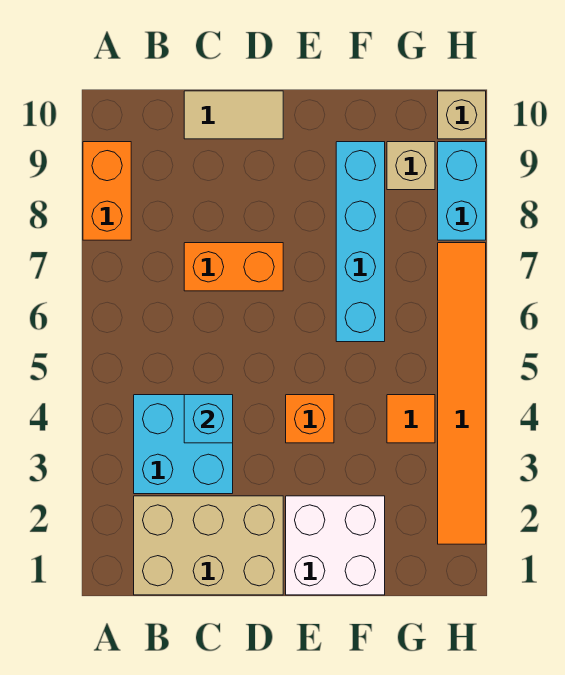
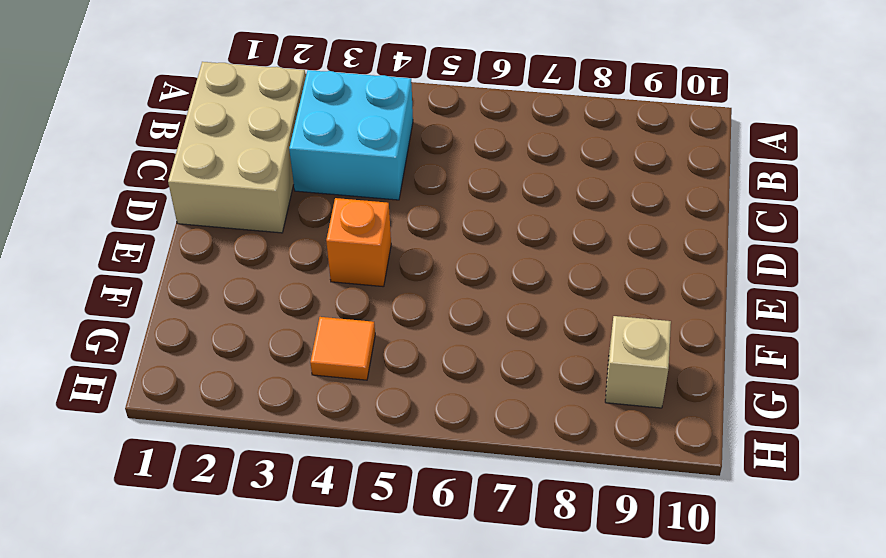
none -> orange brick A8:A9 level 1
none -> orange brick C7:D7 level 1
none -> tan tile C10:D10 level 1

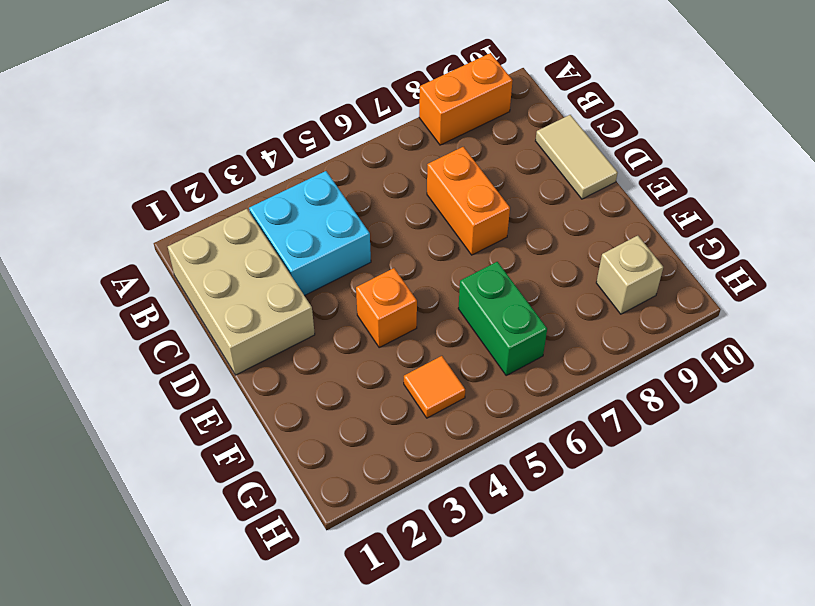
green brick F6:G6 level 1 -> cyan brick F6:F9 level 1
none -> white brick E1:F2 level 1
none -> orange tile H2:H7 level 1
none -> cyan brick H8:H9 level 1

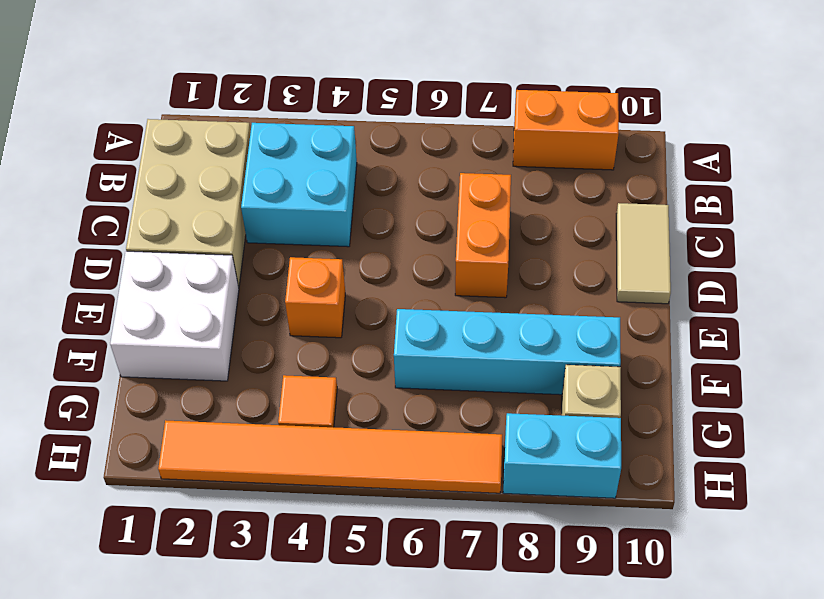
none -> tan brick H10 level 1
none -> cyan brick C4 level 2

